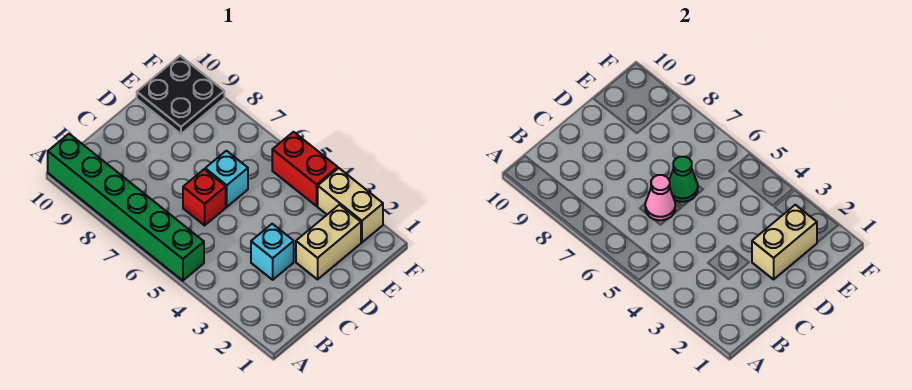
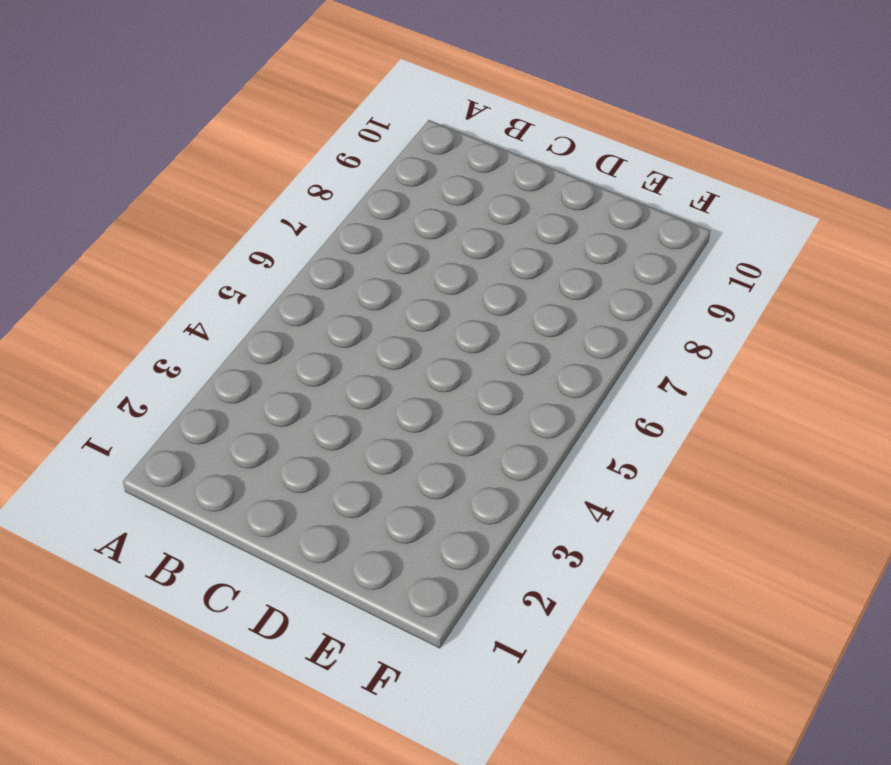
none -> green brick A5:A10 level 1
none -> cyan brick C3 level 1

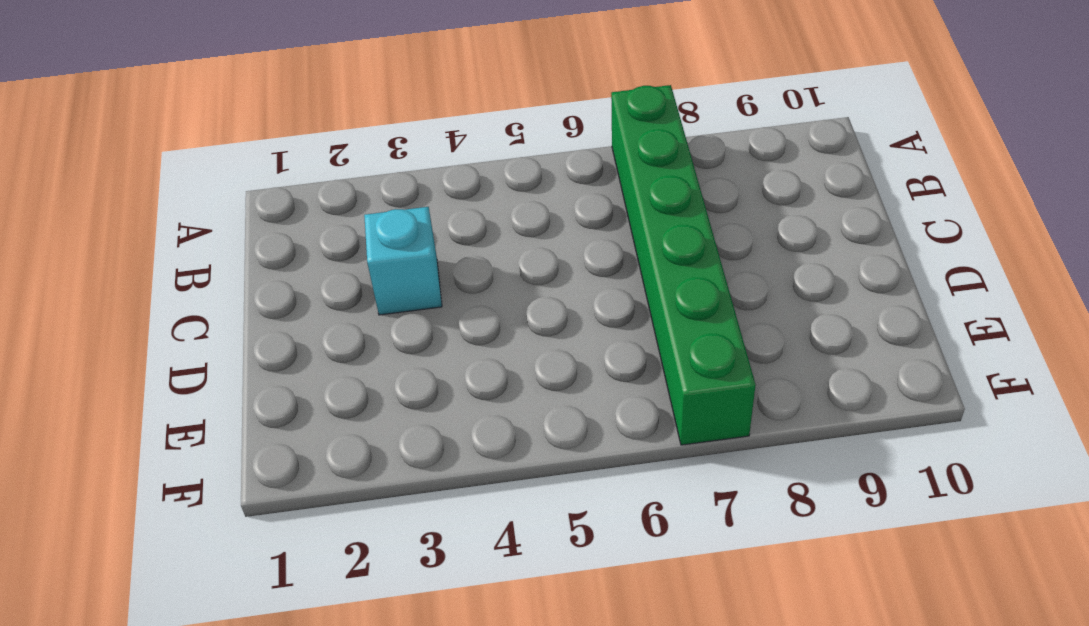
green brick A7:F7 level 1 -> green brick A5:A10 level 1
none -> red brick C6 level 1
none -> tan brick D2:E2 level 1

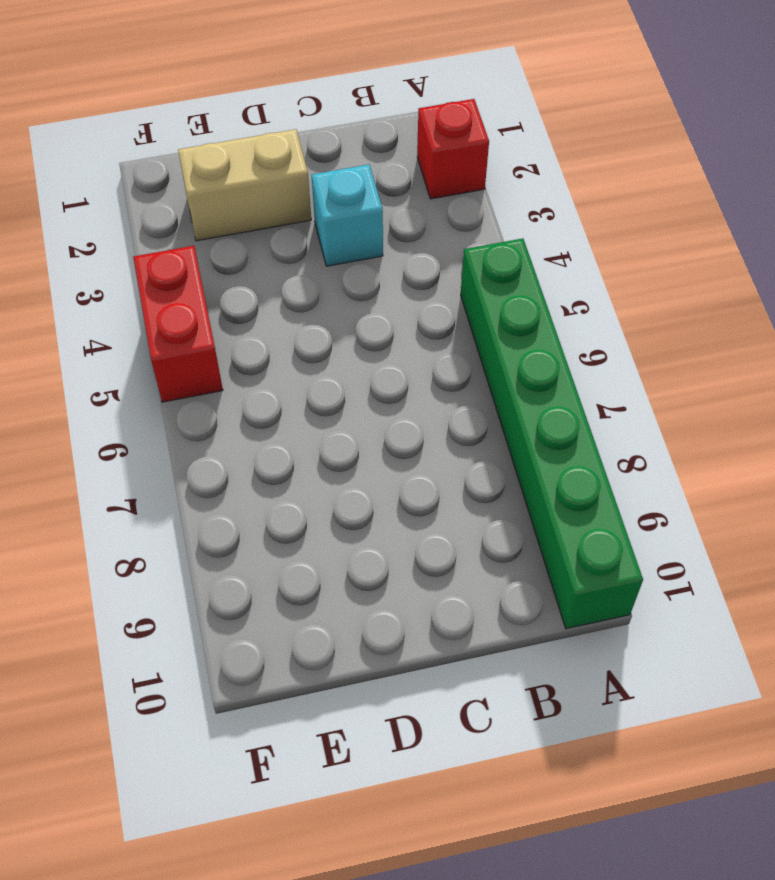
red brick A2 level 1 -> red brick C6 level 1
none -> cyan brick D6 level 1
none -> black plate E9:F10 level 1

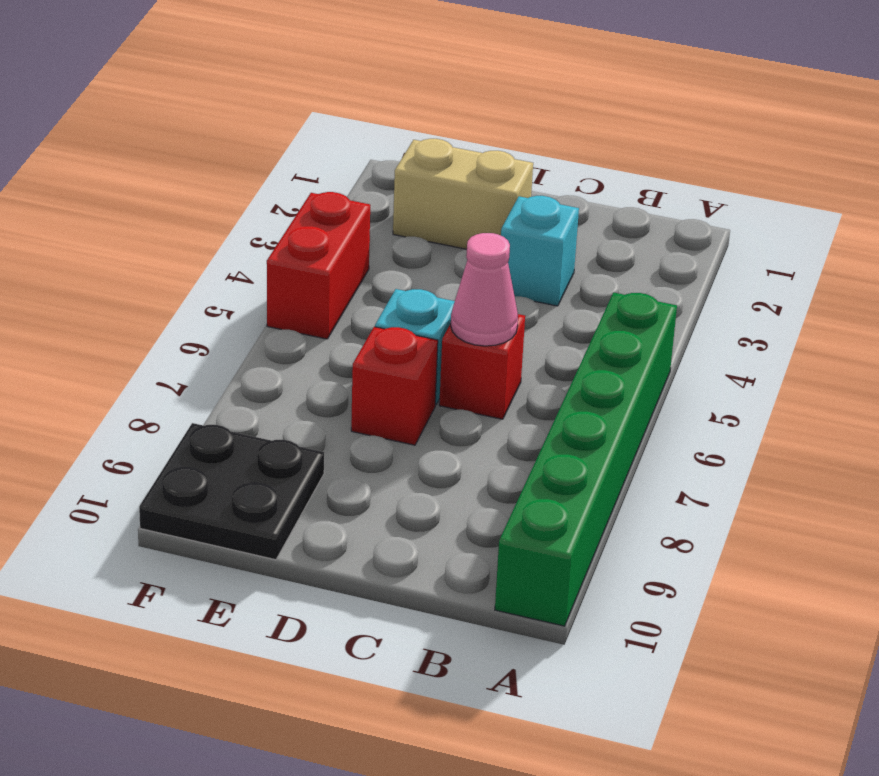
red brick D7 level 1 -> none
none -> tan brick F2:F3 level 1
none -> tan brick D2:E2 level 2

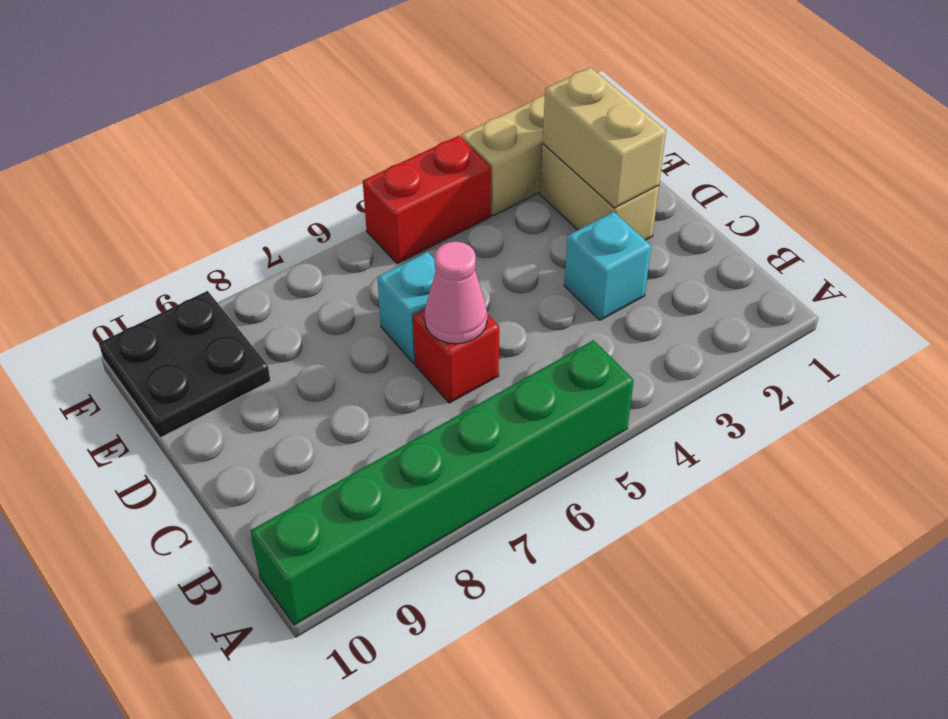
none -> green cone D6 level 2

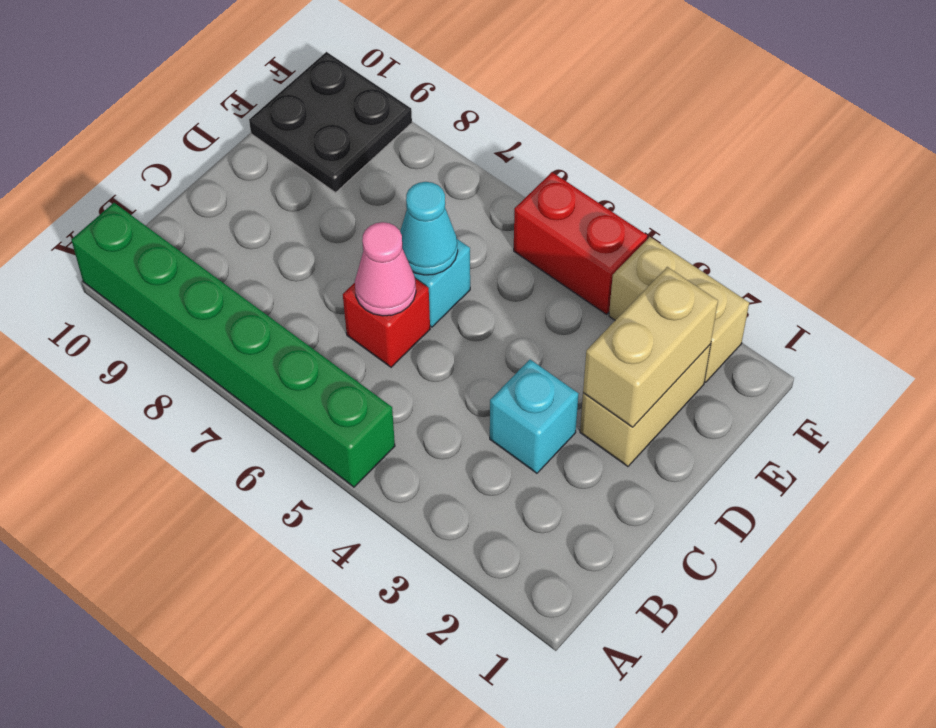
cyan cone D6 level 2 -> green cone D6 level 2

